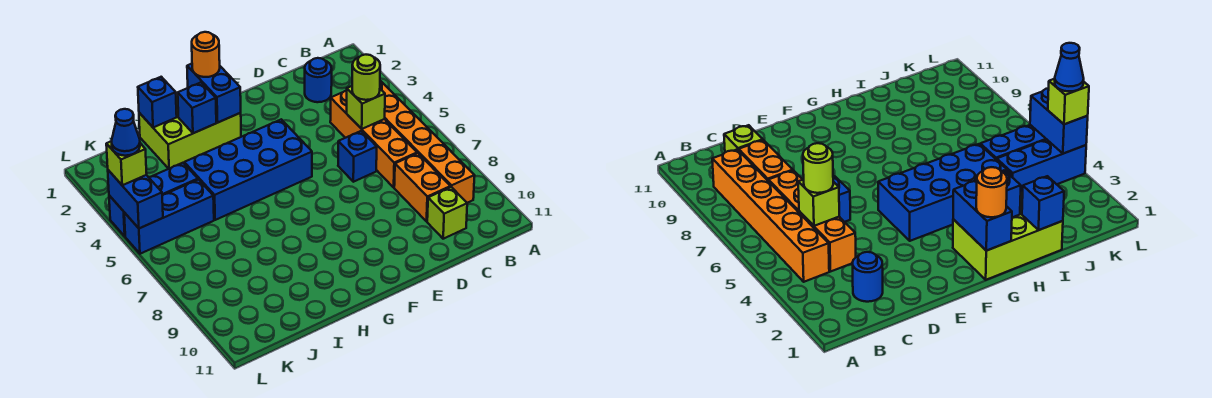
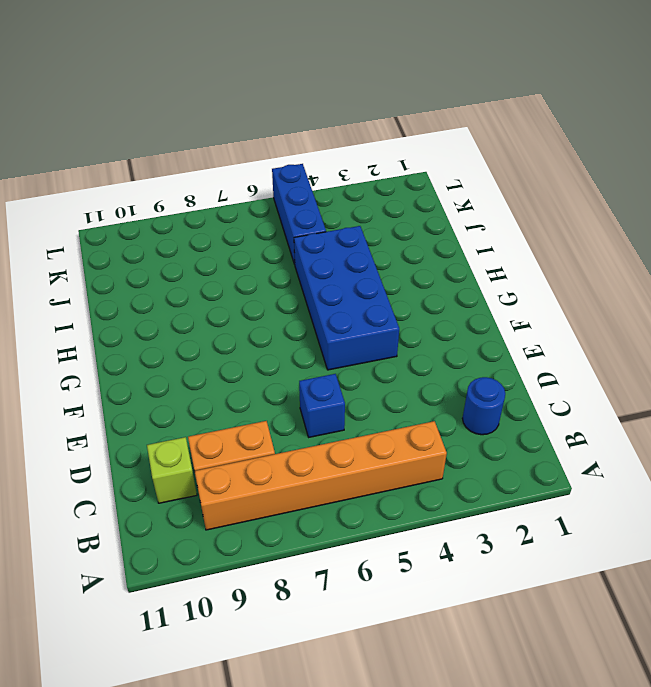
none -> orange brick C4:C7 level 1
none -> lime brick G1:I2 level 1
none -> blue brick J4:L4 level 1

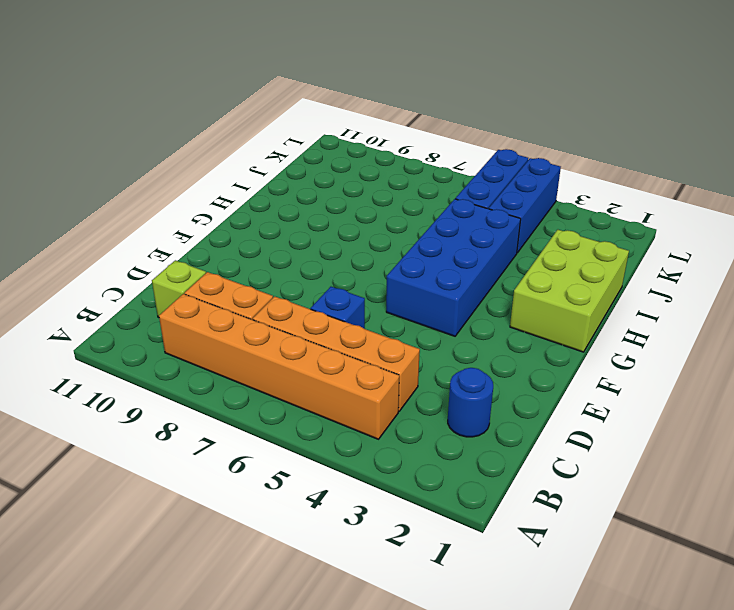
none -> lime brick C5 level 2
none -> blue brick G1:G2 level 2
none -> blue brick H2 level 2

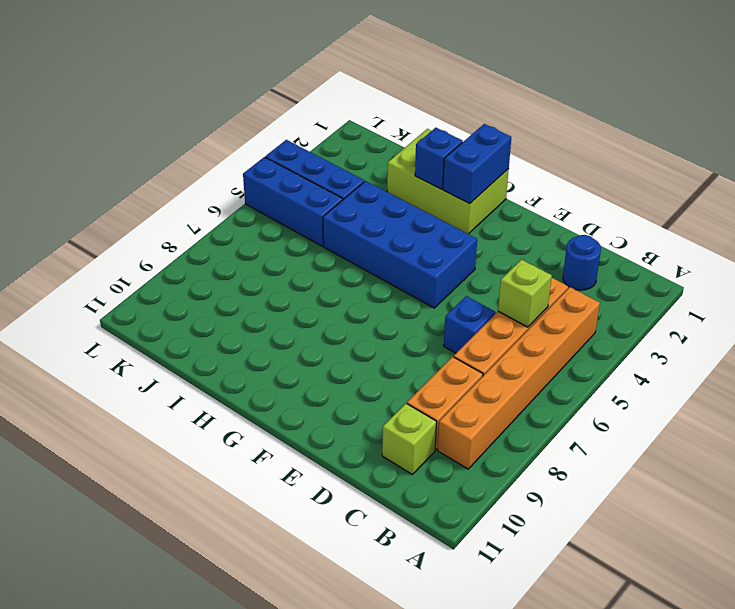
none -> blue brick I1 level 2
none -> blue brick L4:L5 level 2
none -> lime round brick C5 level 3

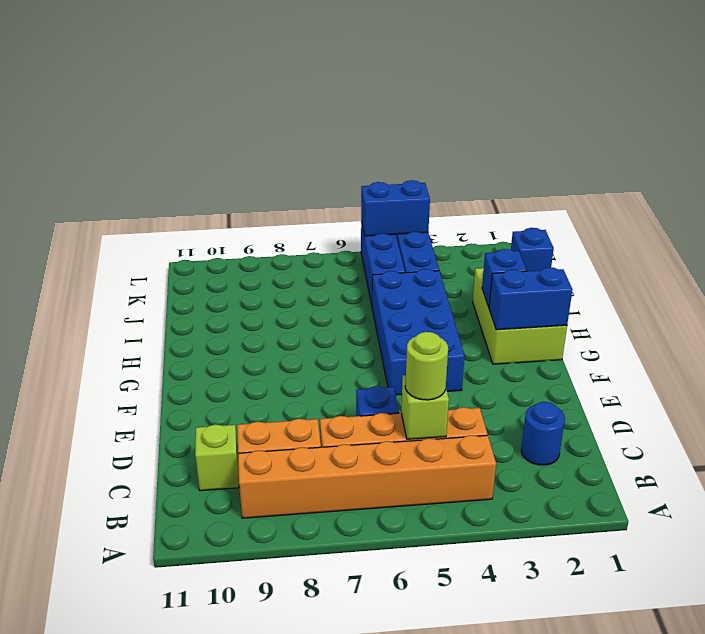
none -> orange round brick G1 level 3
none -> lime brick L4 level 3
none -> blue cone L4 level 4

